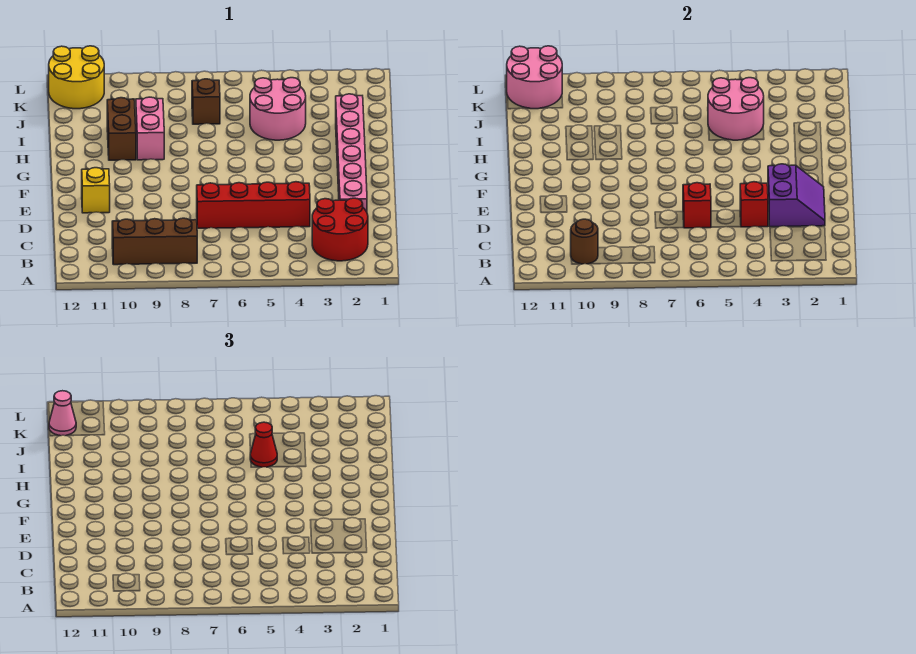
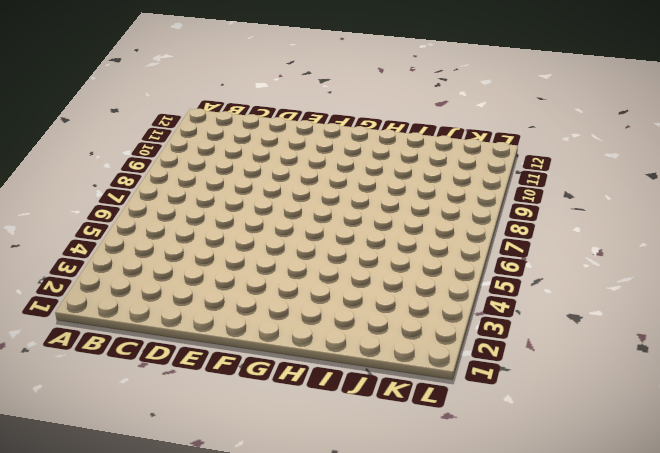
none -> red round brick B2:C3 level 1
none -> brown brick B8:B10 level 1
none -> pink brick D2:I2 level 1

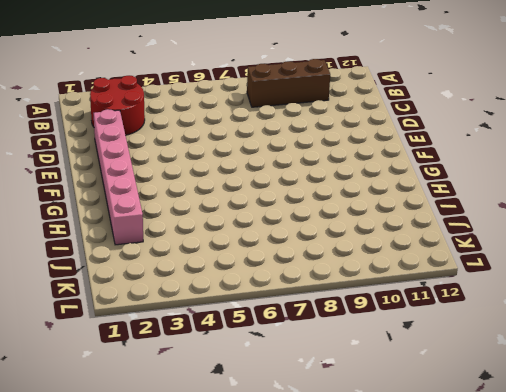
none -> red brick D4:D7 level 1
none -> yellow brick E11 level 1
none -> pink brick H9:I9 level 1

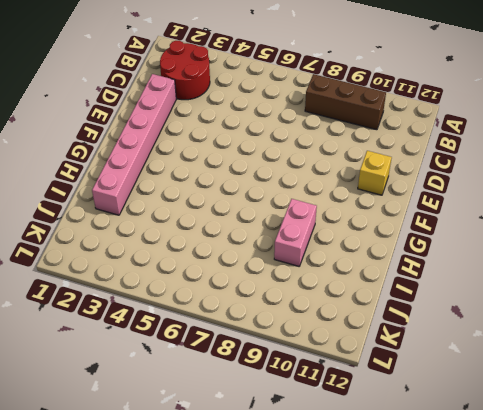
none -> red brick D4:D7 level 1
none -> brown brick H10:I10 level 1
none -> pink round brick I4:J5 level 1

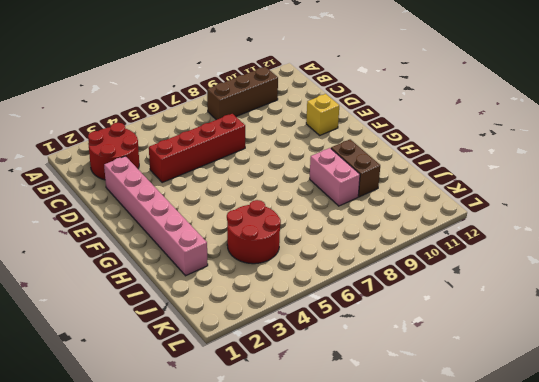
red round brick I4:J5 level 1 -> pink round brick I4:J5 level 1
none -> brown brick J7 level 1
none -> yellow round brick K11:L12 level 1
none -> brown round brick B10 level 2

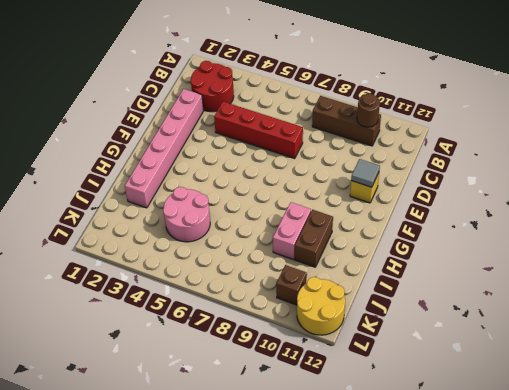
grey tile E11 level 2 -> none
brown brick K10 level 1 -> brown brick J7 level 1
none -> purple slope D2:E3 level 2 top 3
none -> red brick D4 level 2
none -> red brick D6 level 2

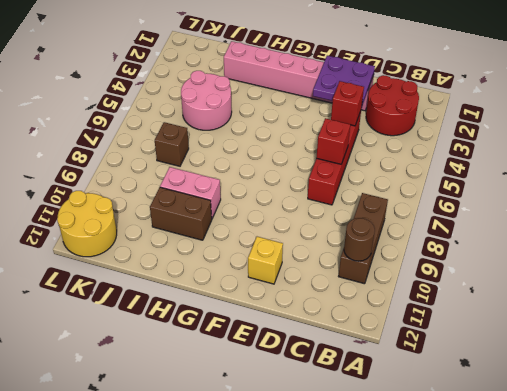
purple plate D2:E3 level 2 -> purple slope D2:E3 level 2 top 3
none -> pink round brick I4:J5 level 2
none -> pink round brick K11:L12 level 2
none -> red cone I5 level 3

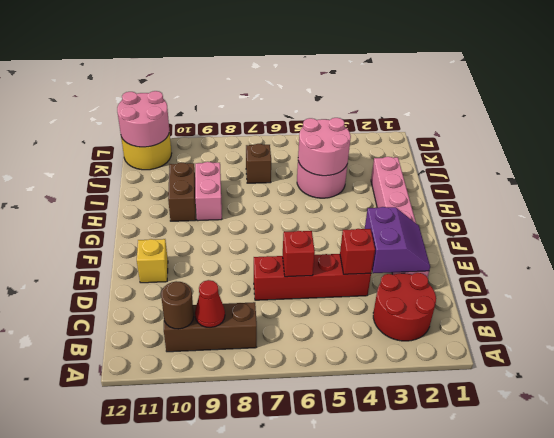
red cone B9 level 2 -> red cone I5 level 3
none -> pink cone K12 level 3

